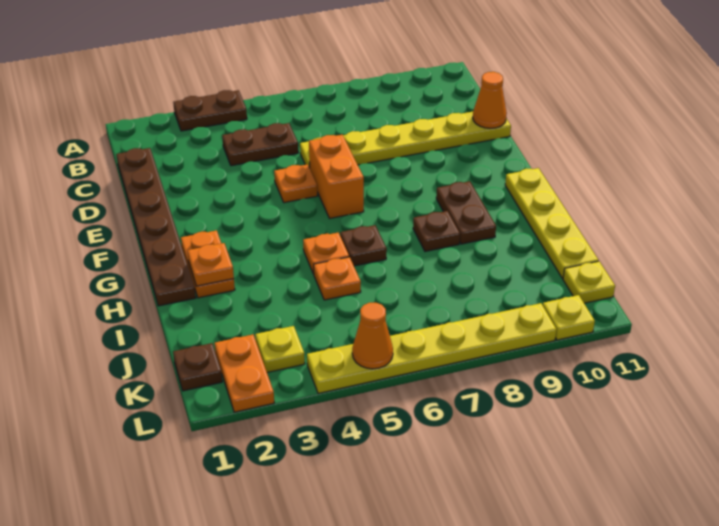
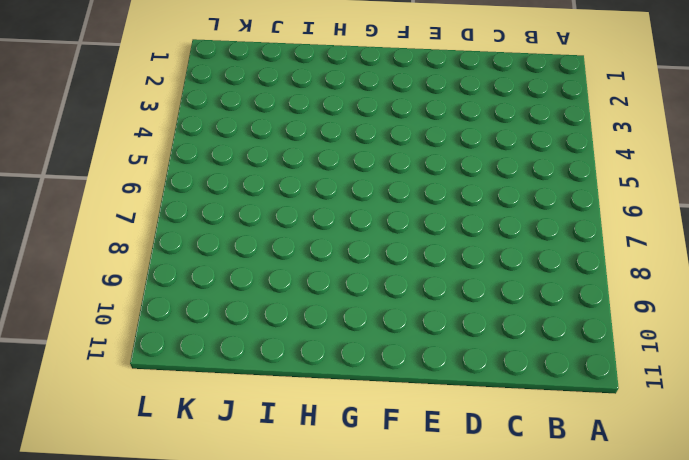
none -> brown plate A3:A4 level 1
none -> brown plate C1:H1 level 1
none -> brown plate C4:C5 level 1

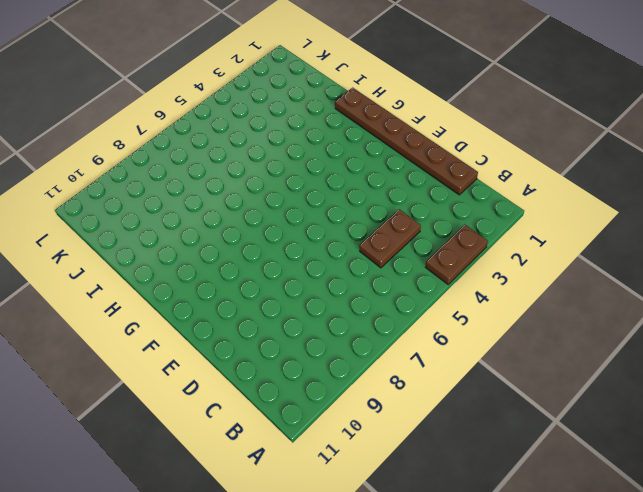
none -> yellow plate D6:D11 level 1
none -> orange plate E5 level 1
none -> orange brick E6:F6 level 1

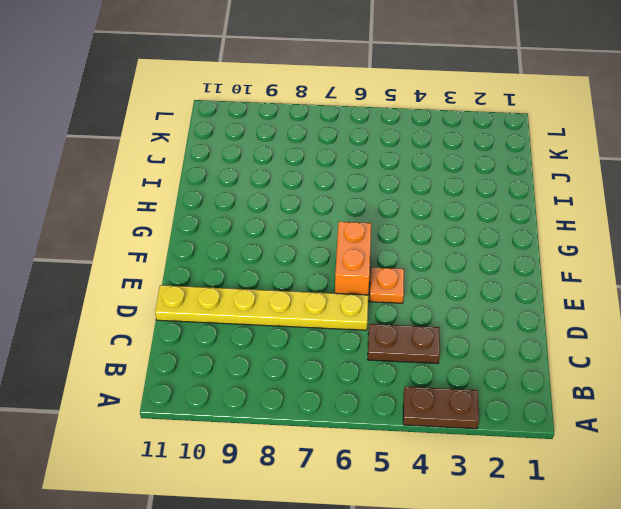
none -> brown plate C1:H1 level 1
none -> orange plate G2:H2 level 1
none -> brown plate G9:H9 level 1

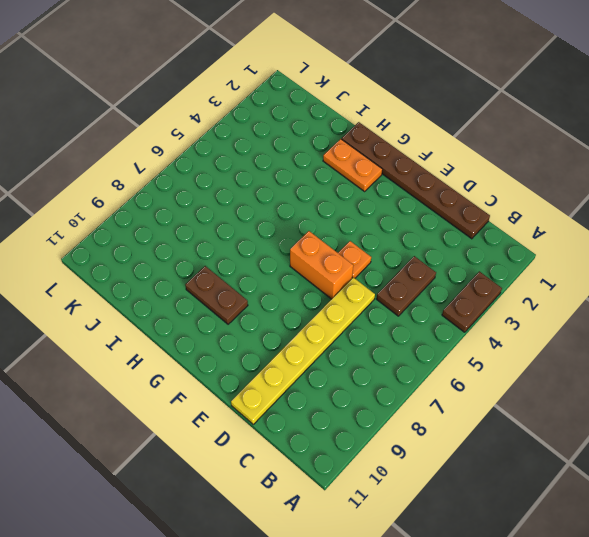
none -> yellow plate G11:J11 level 1
none -> orange plate H5 level 1
none -> brown plate H6 level 1

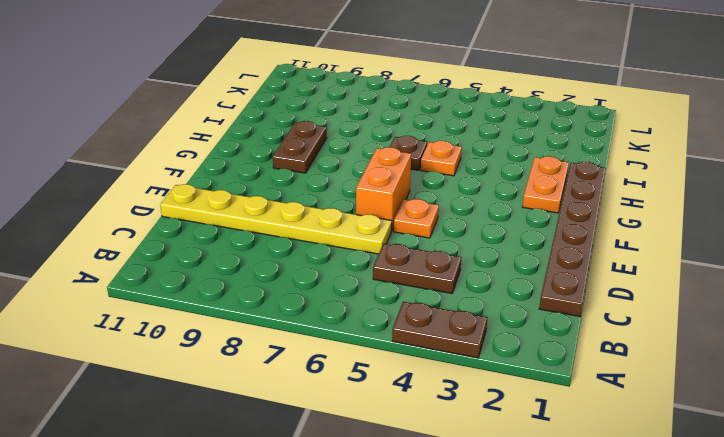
none -> yellow plate G11:J11 level 1
none -> brown plate H8 level 1
none -> orange plate I5 level 1

